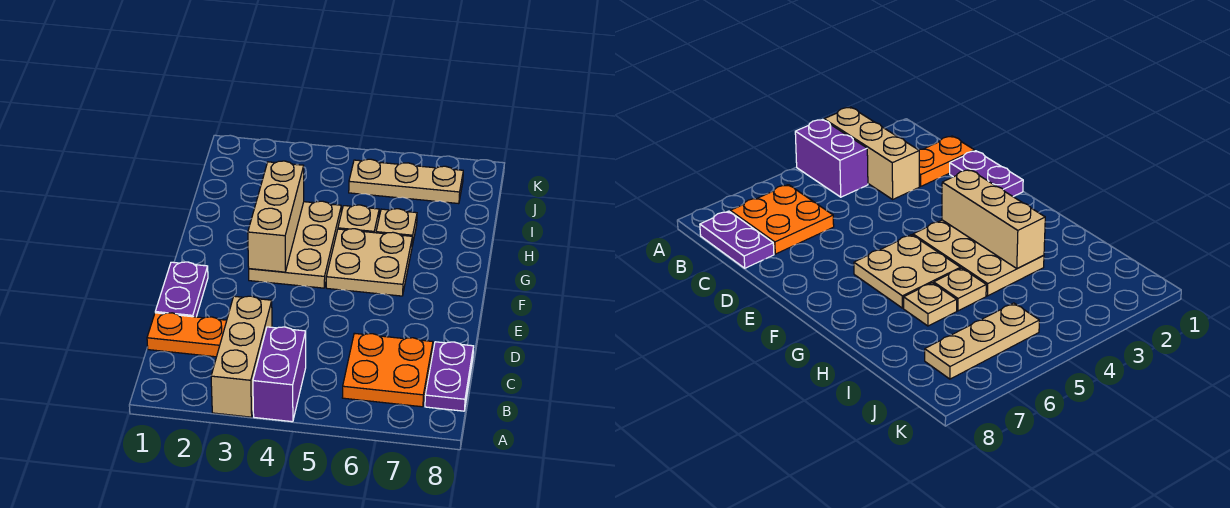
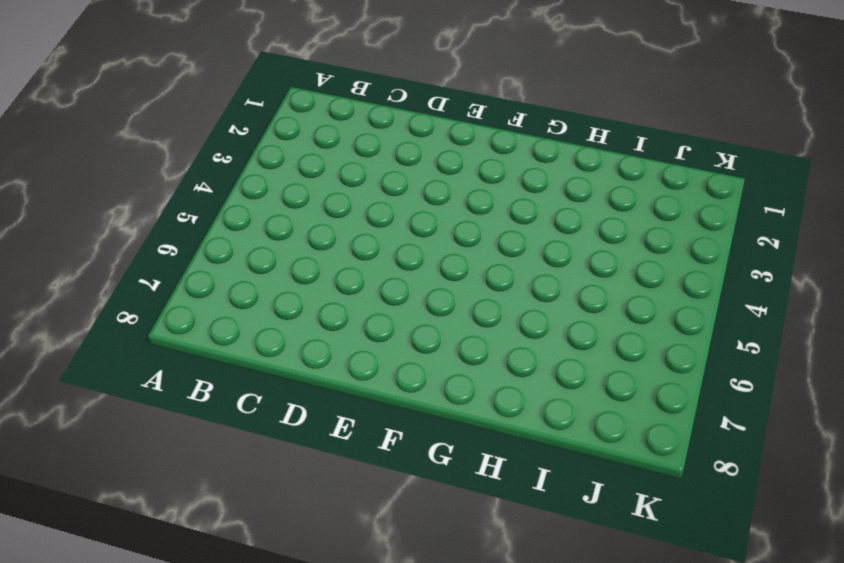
none -> tan brick A3:C3 level 1
none -> purple brick A4:B4 level 1
none -> orange plate B6:C7 level 1

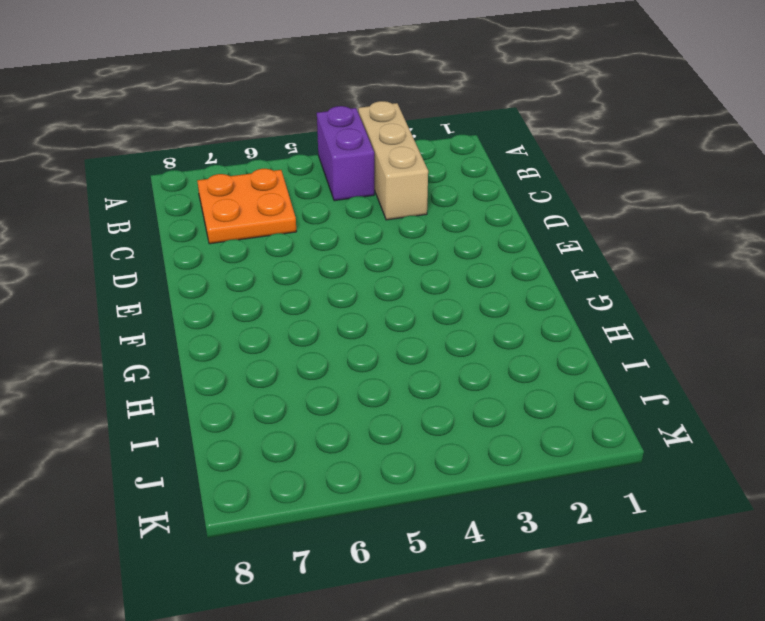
none -> purple plate B8:C8 level 1
none -> orange plate C1:C2 level 1
none -> purple plate D1:E1 level 1

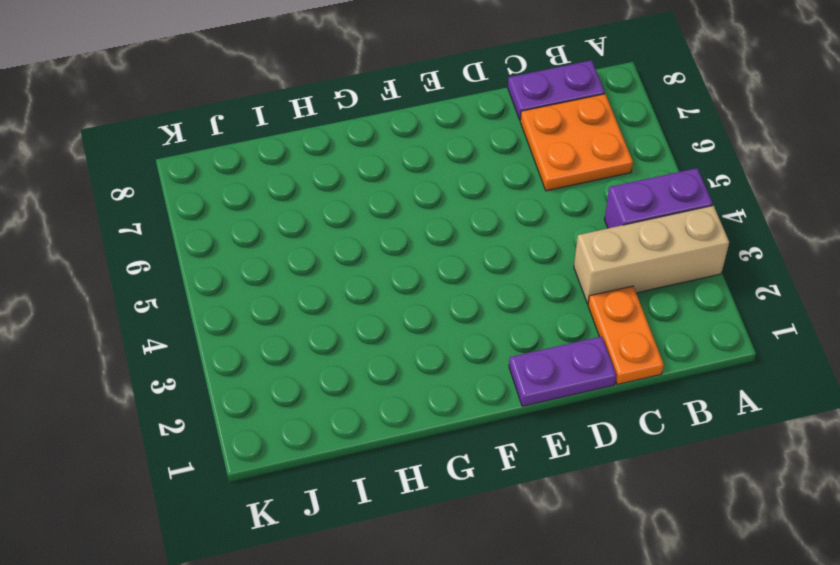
none -> tan plate F3:H4 level 1
none -> tan plate F5:G6 level 1
none -> tan plate H5 level 1

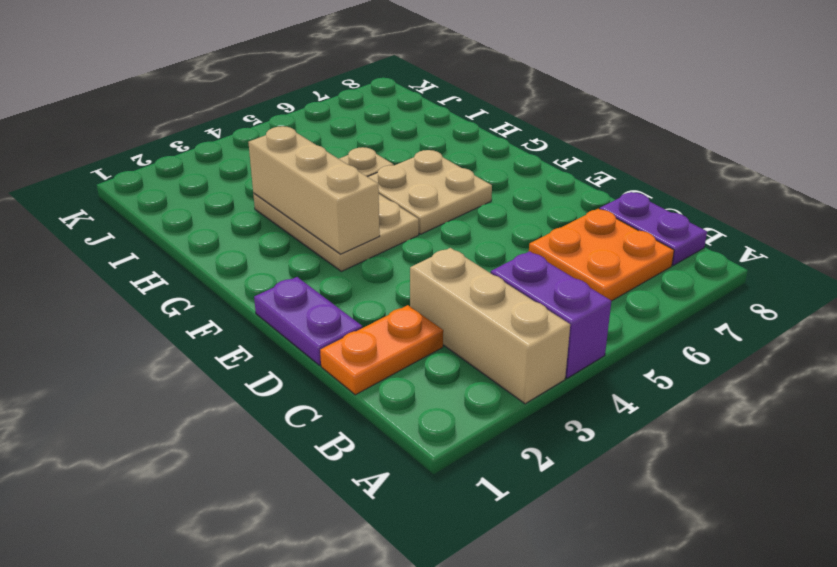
none -> tan plate H6 level 1
none -> tan plate J5:J7 level 1

